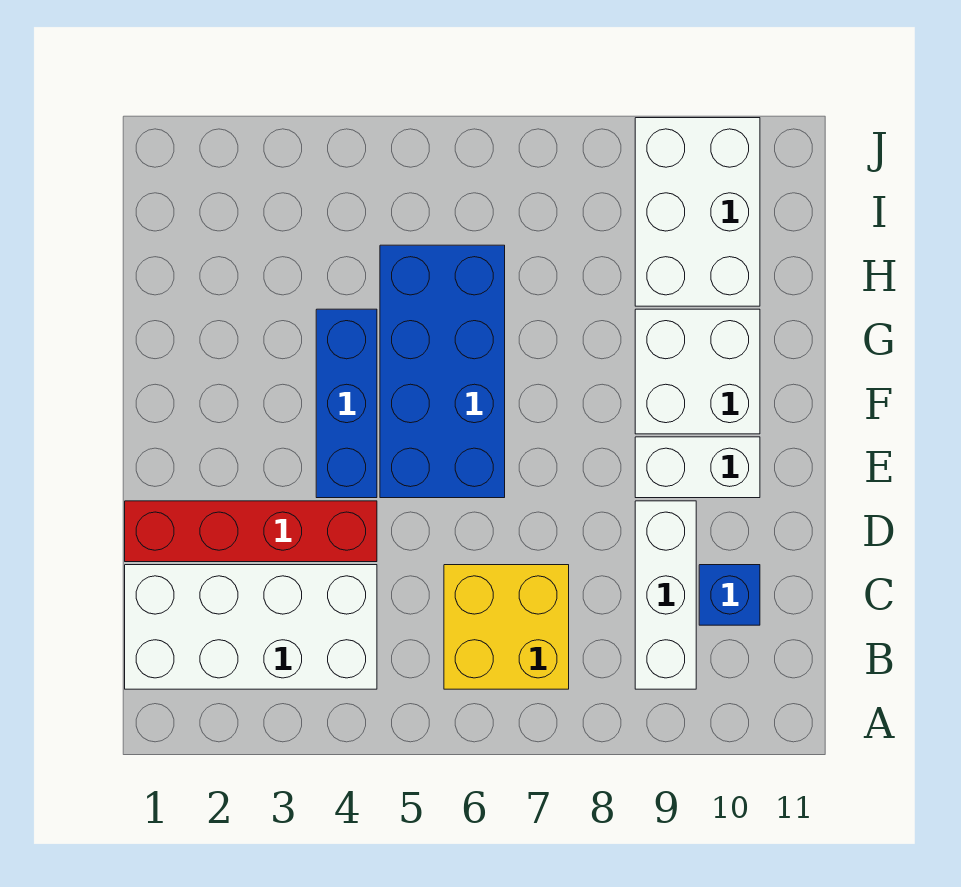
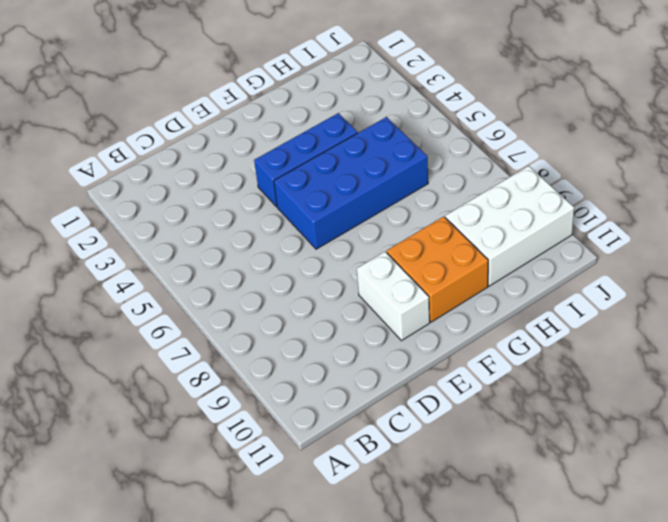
orange brick F9:G10 level 1 -> white brick F9:G10 level 1
none -> white brick B1:C4 level 1
none -> yellow brick B6:C7 level 1

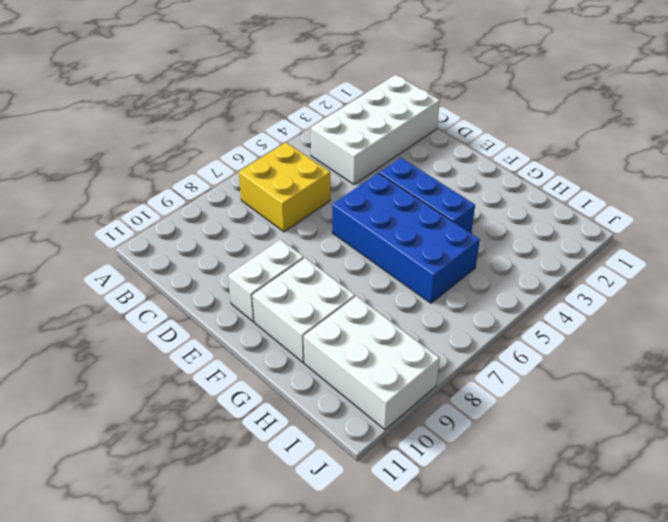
none -> white brick B9:D9 level 1
none -> blue brick C10 level 1

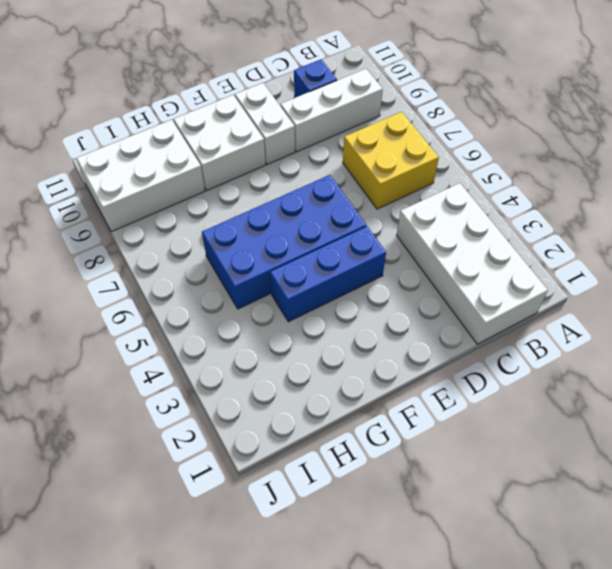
none -> red brick D1:D4 level 1

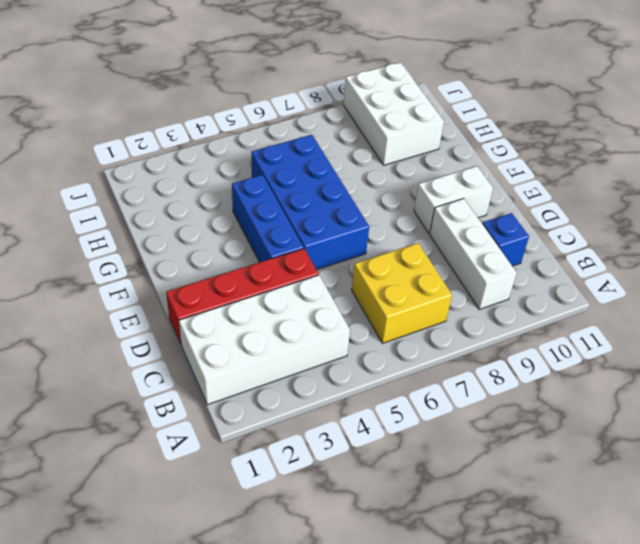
none -> white brick F9:G10 level 1

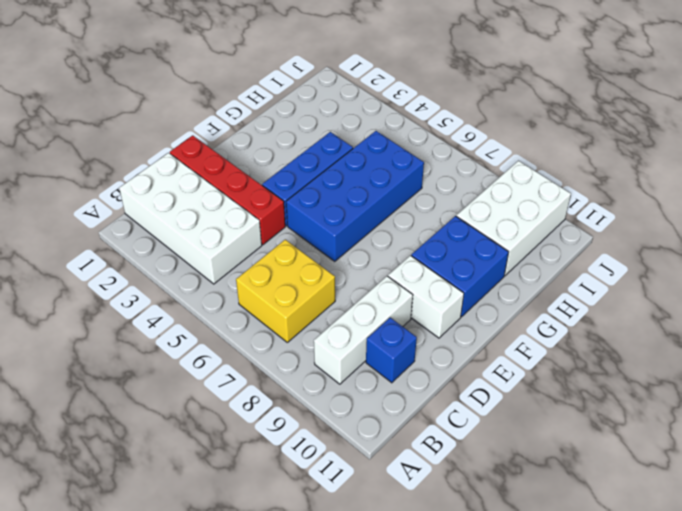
blue brick F9:G10 level 1 -> white brick F9:G10 level 1

